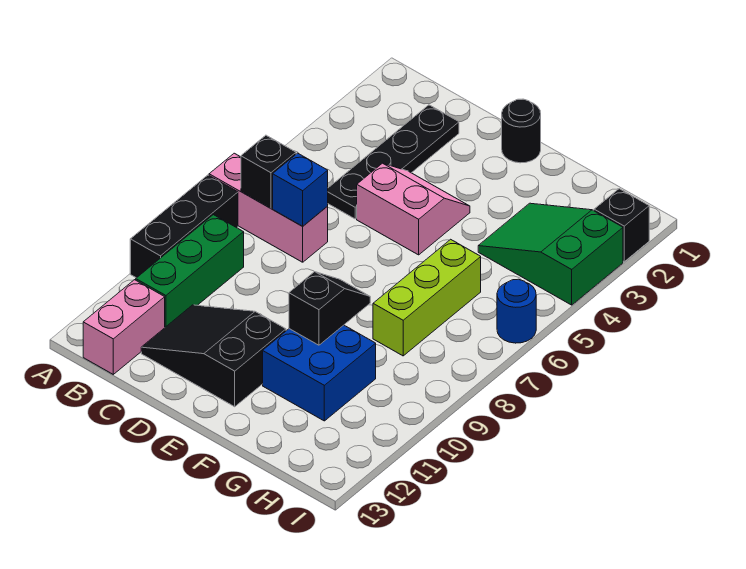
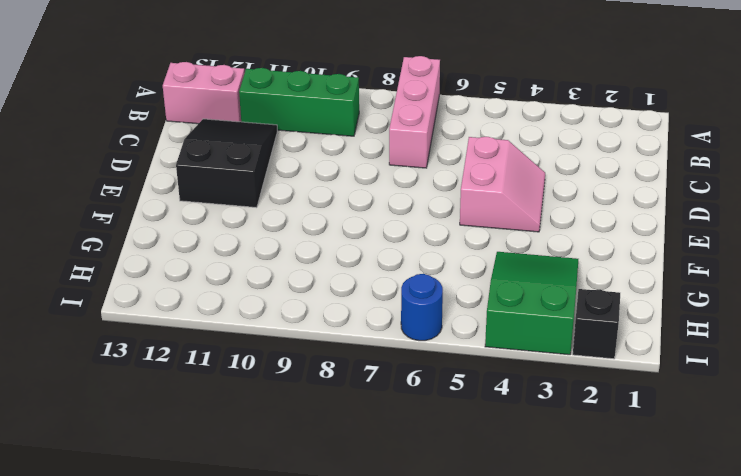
none -> black brick A8:A10 level 1
none -> black plate C2:C5 level 1
none -> black round brick E1 level 1

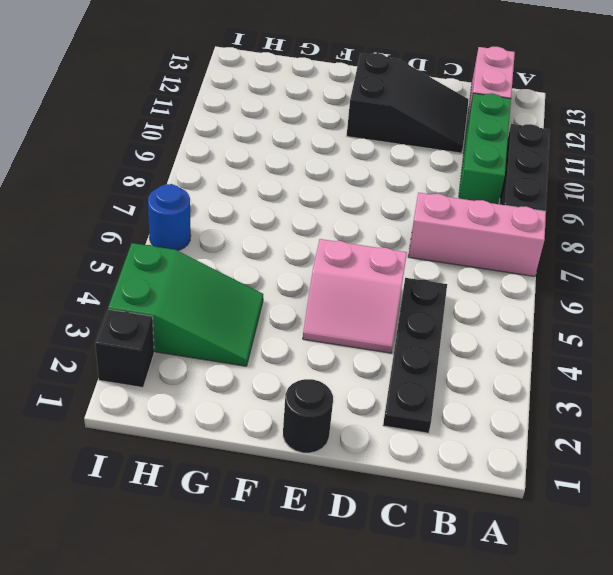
none -> blue brick F10:G11 level 1
none -> lime brick G6:G8 level 1
none -> black brick B7 level 2

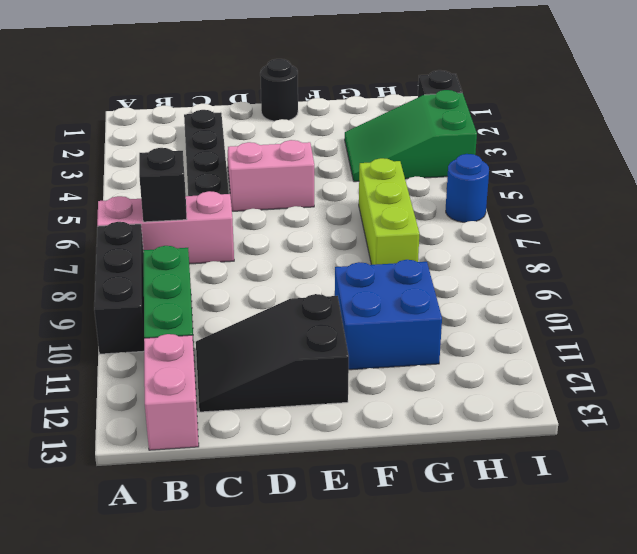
none -> blue brick C7 level 2
none -> black slope F9:F10 level 2 top 10

